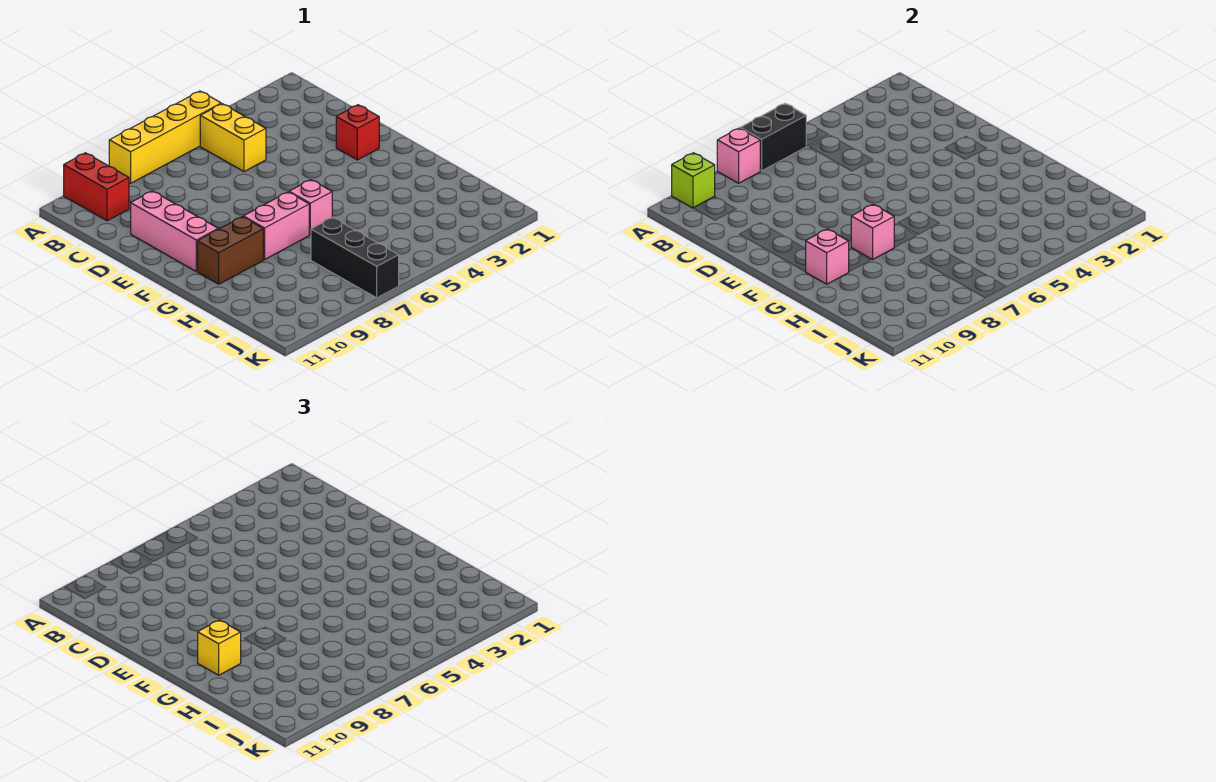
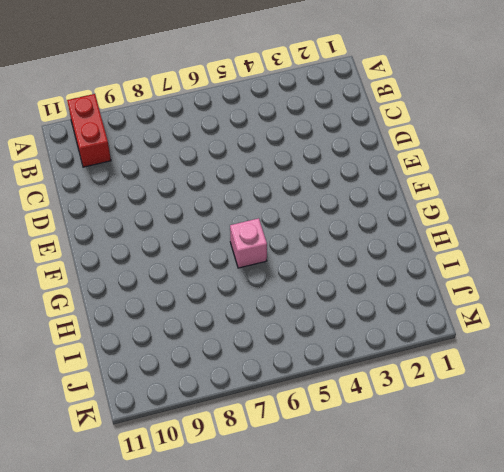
none -> yellow brick A5:A8 level 1
none -> yellow brick B5:C5 level 1
none -> pink brick D10:F10 level 1

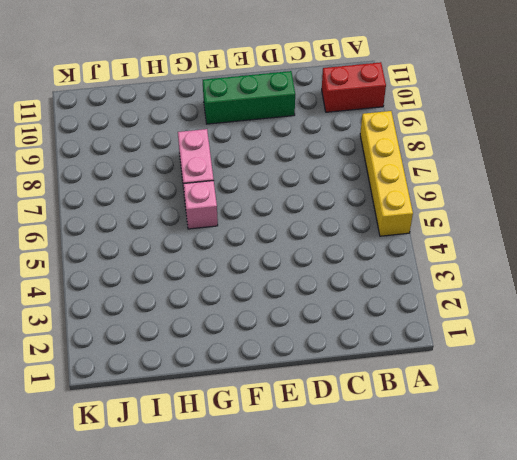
green brick D10:F10 level 1 -> pink brick D10:F10 level 1
none -> yellow brick B5:C5 level 1
none -> red brick E2 level 1
none -> brown brick G9:G10 level 1

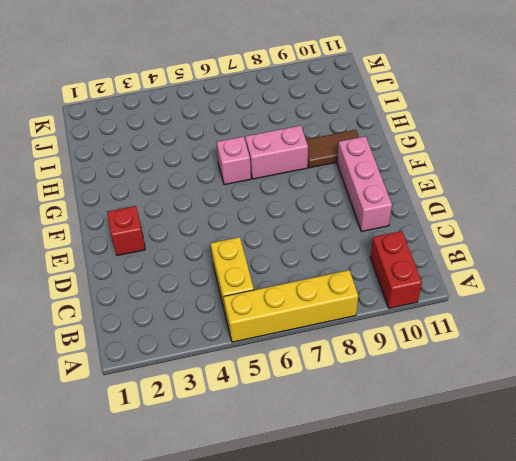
brown tile G9:G10 level 1 -> brown brick G9:G10 level 1
none -> black brick I7:K7 level 1
none -> black brick A6:A7 level 2
none -> pink brick A8 level 2

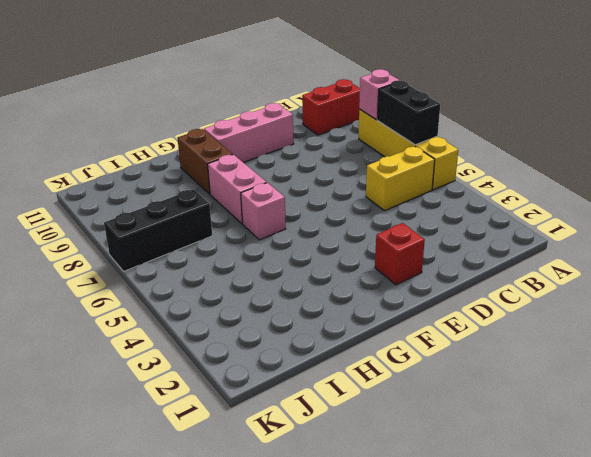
none -> lime brick A10 level 2
none -> pink brick G8 level 2
none -> pink brick G10 level 2

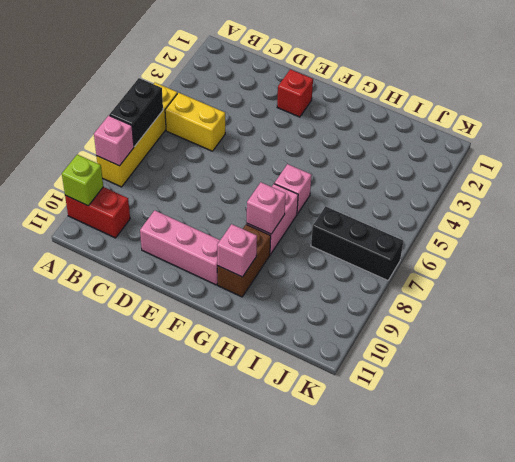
none -> yellow brick G10 level 3

